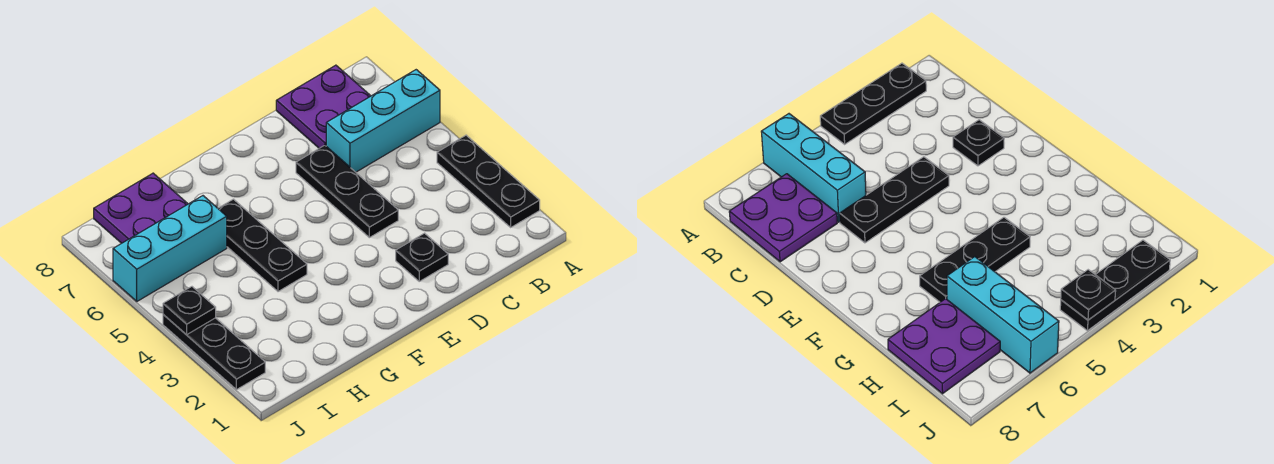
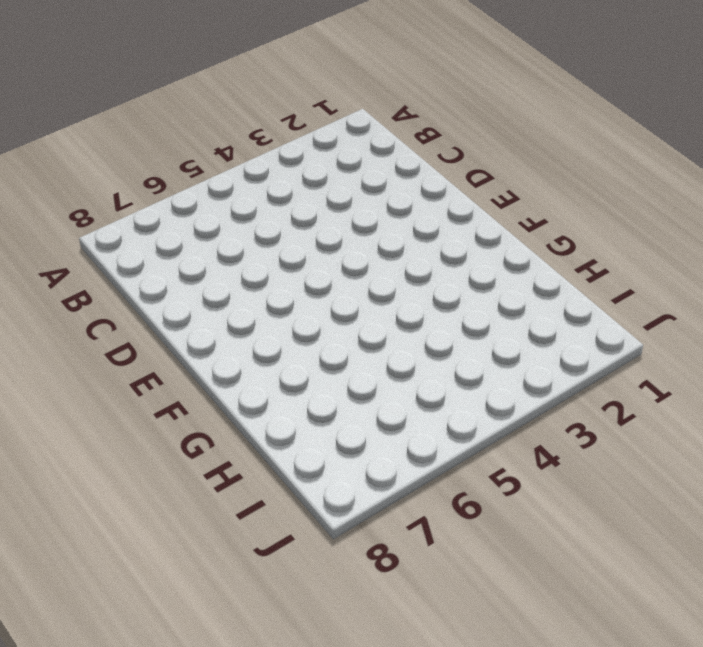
none -> black plate A2:A4 level 1
none -> cyan brick A6:C6 level 1

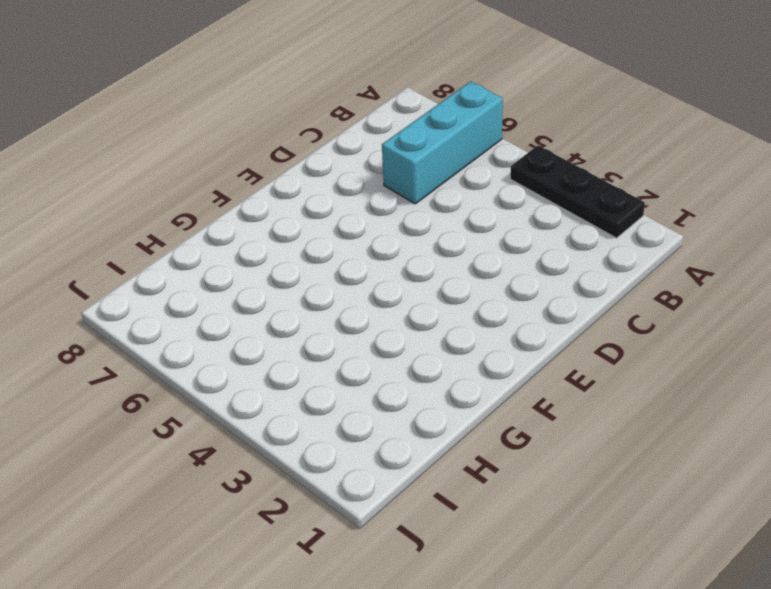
none -> purple plate B7:C8 level 1
none -> black plate D2 level 1

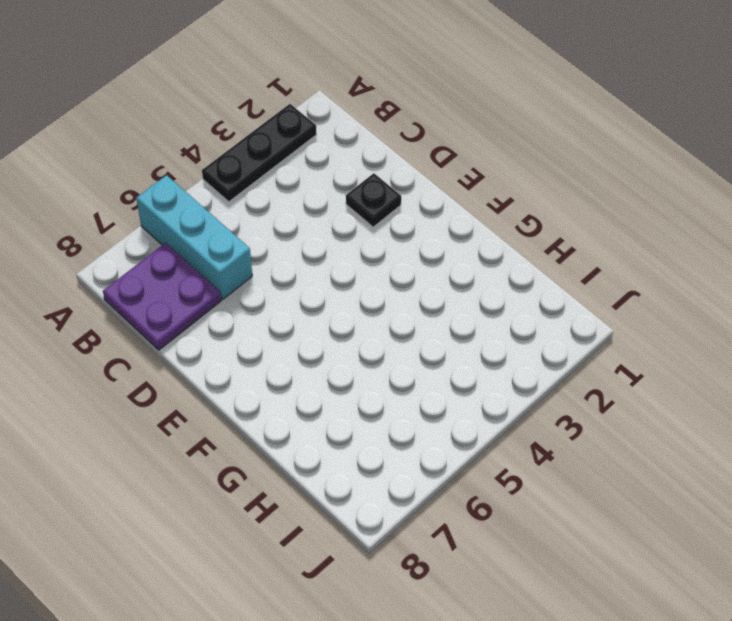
none -> black plate D4:D6 level 1
none -> black plate G4:G6 level 1

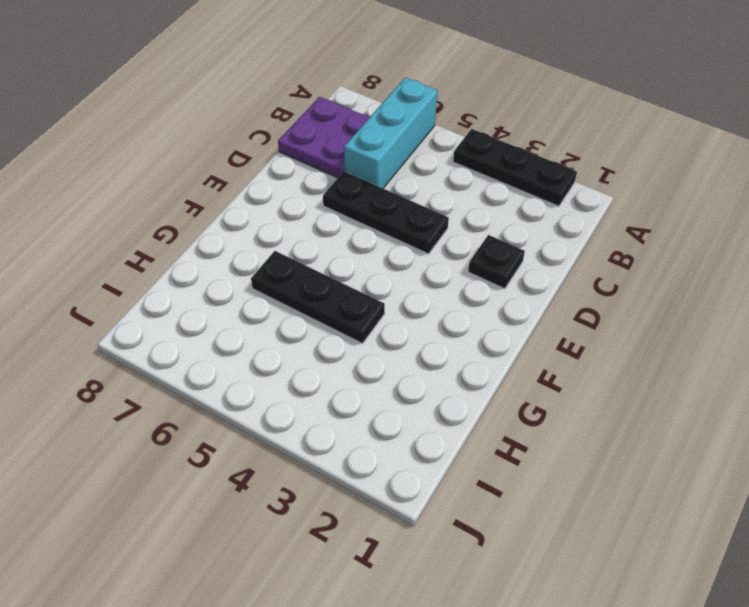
none -> cyan brick H6:J6 level 1
none -> purple plate H7:I8 level 1

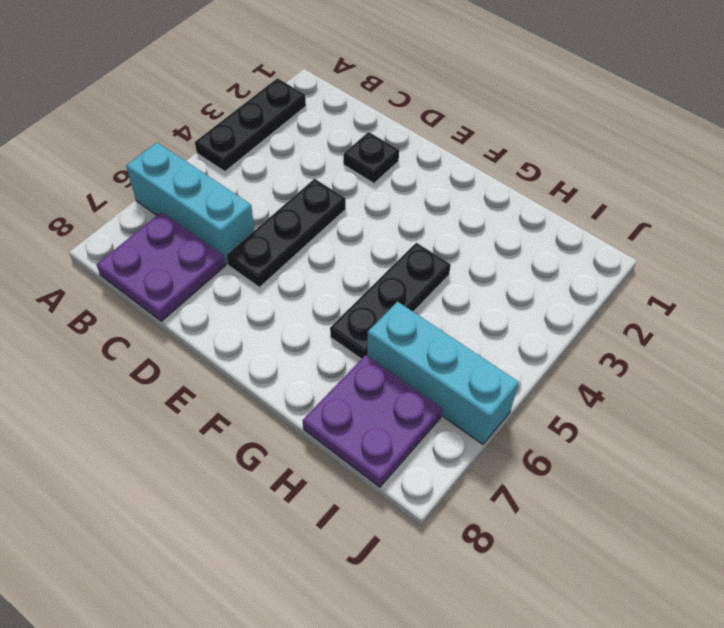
none -> black plate J2:J4 level 1
none -> black plate J4 level 2

